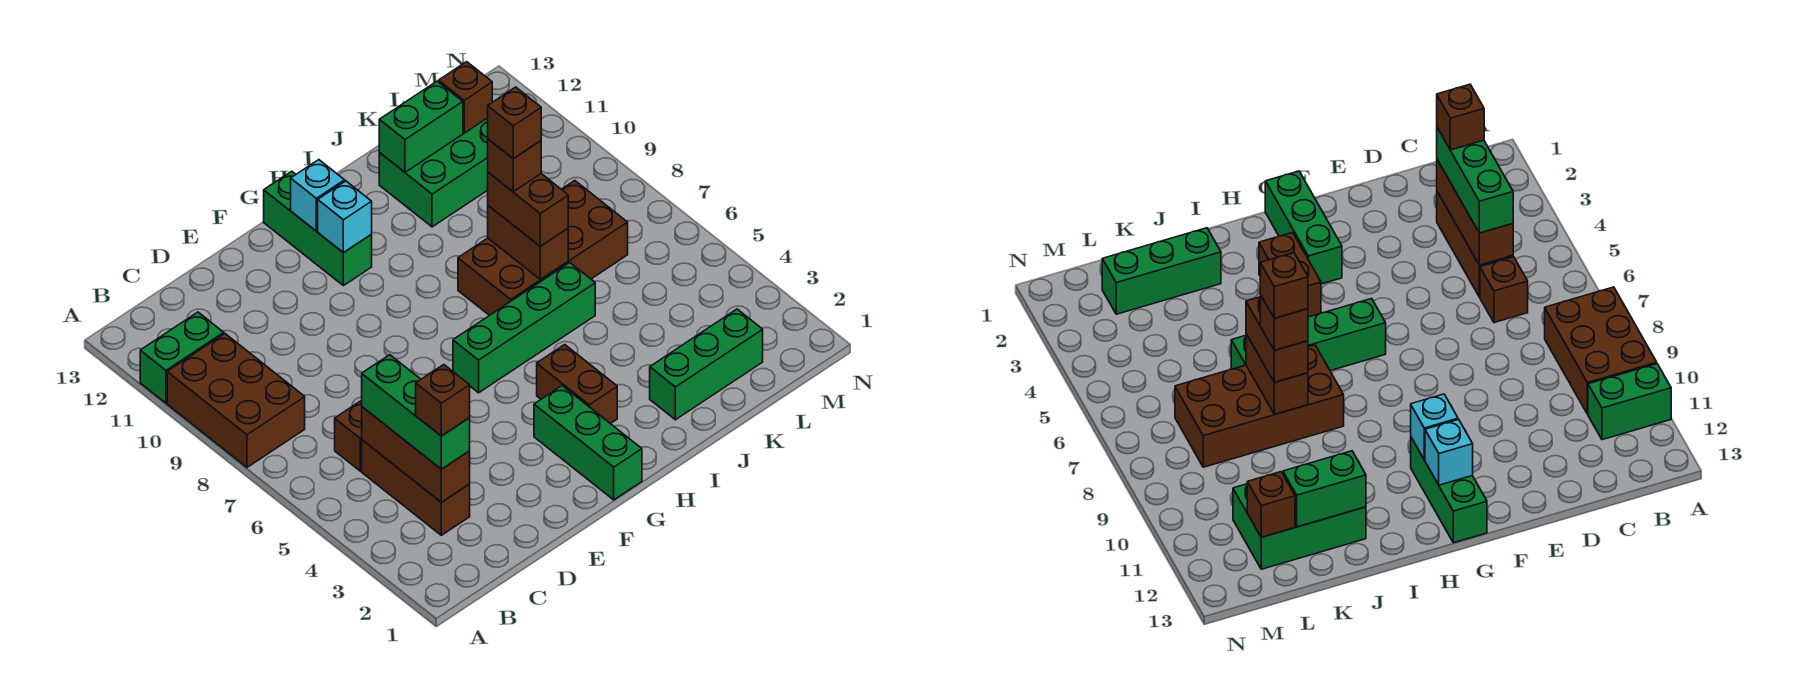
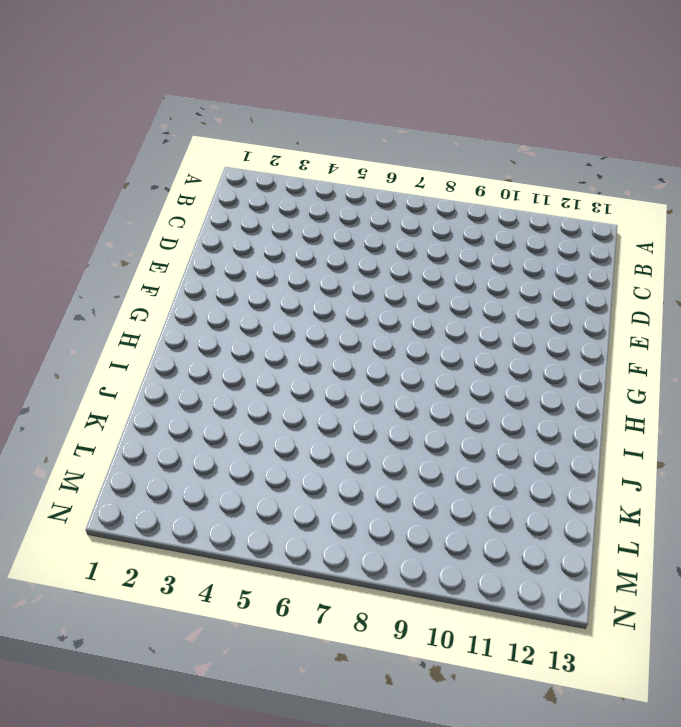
none -> brown brick A8:B10 level 1
none -> green brick A11:B11 level 1
none -> brown brick C3:C5 level 1

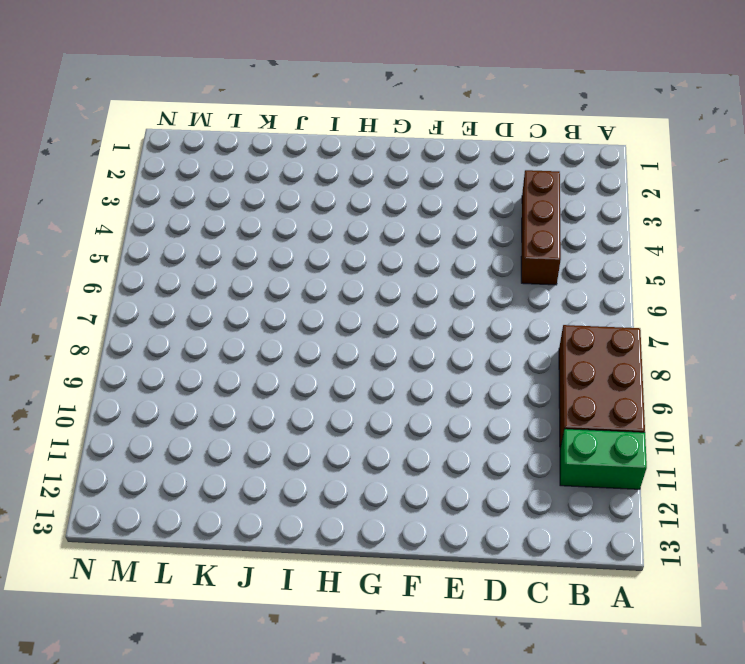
none -> brown brick C6 level 1
none -> green brick G1:G3 level 1
none -> green brick G6:J6 level 1

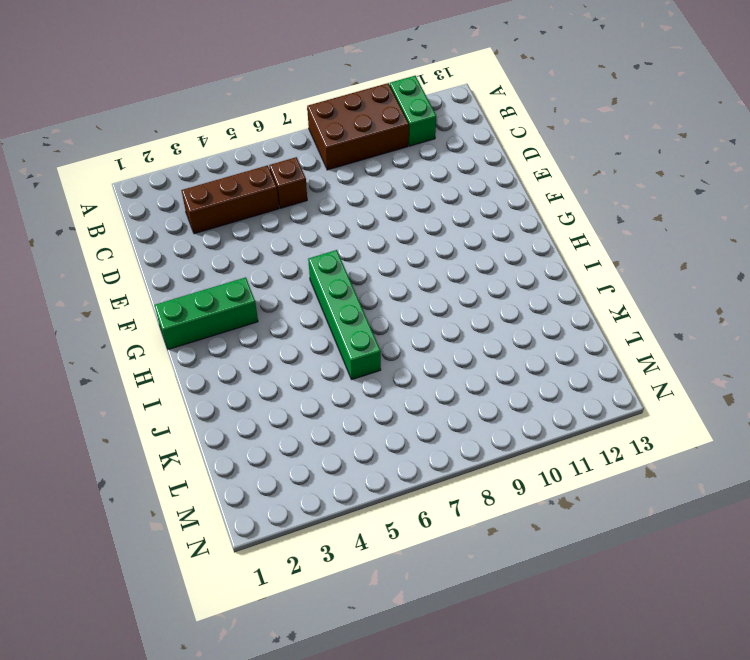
none -> green brick G11:G13 level 1
none -> brown brick H3:H4 level 1
none -> brown brick I7:L8 level 1

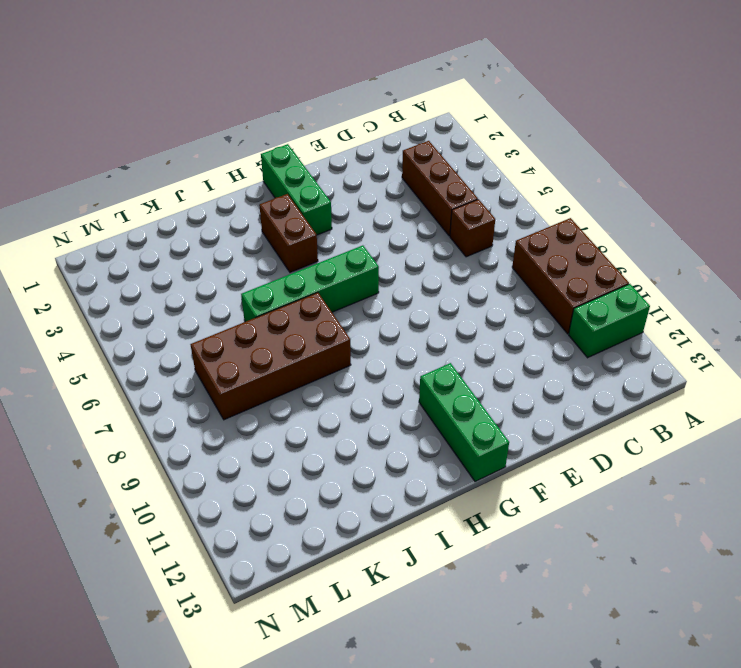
none -> green brick J2:L2 level 1
none -> green brick J11:L12 level 1
none -> brown brick C3:C5 level 2

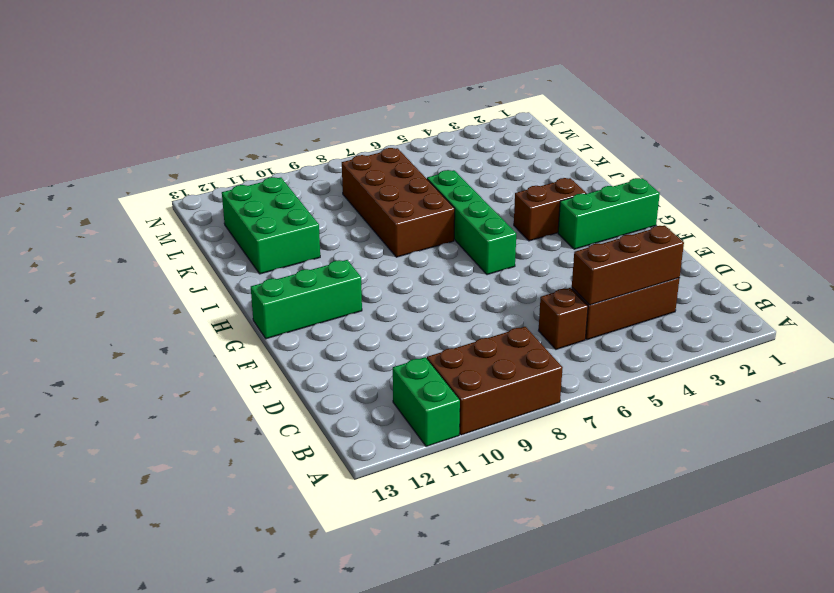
none -> green brick J2:L2 level 1
none -> cyan brick G11 level 2
none -> cyan brick G12 level 2

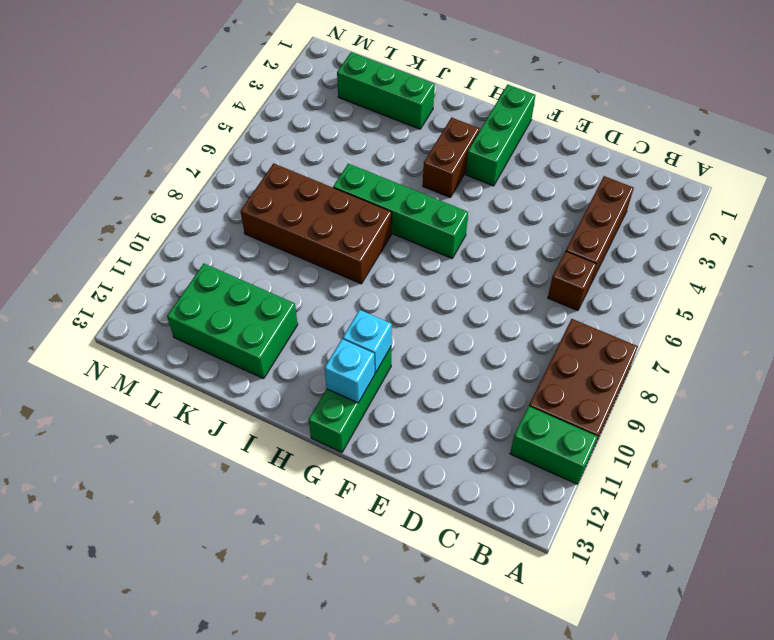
none -> brown brick C3:C5 level 2
none -> brown brick J7:J8 level 2
none -> green brick J12:K12 level 2

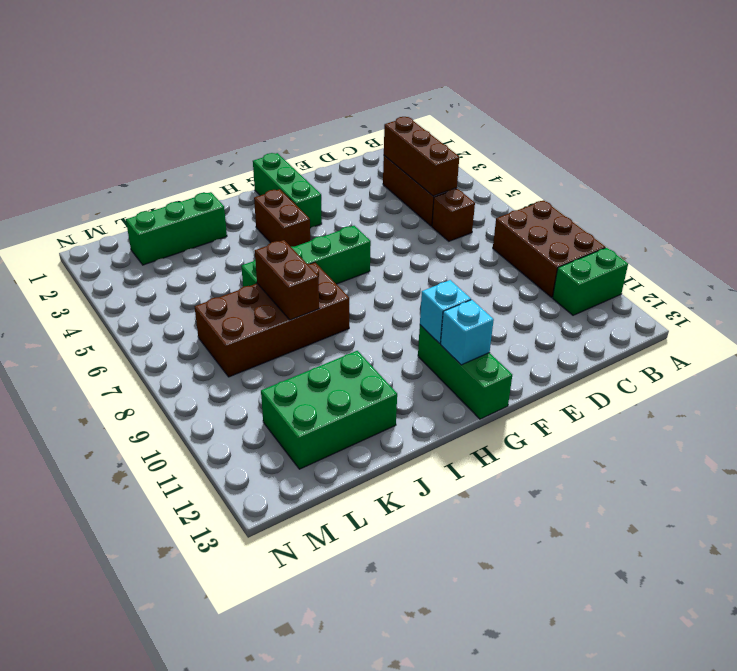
none -> green brick J12:K12 level 2
none -> brown brick L12 level 2
none -> green brick C3:C5 level 3

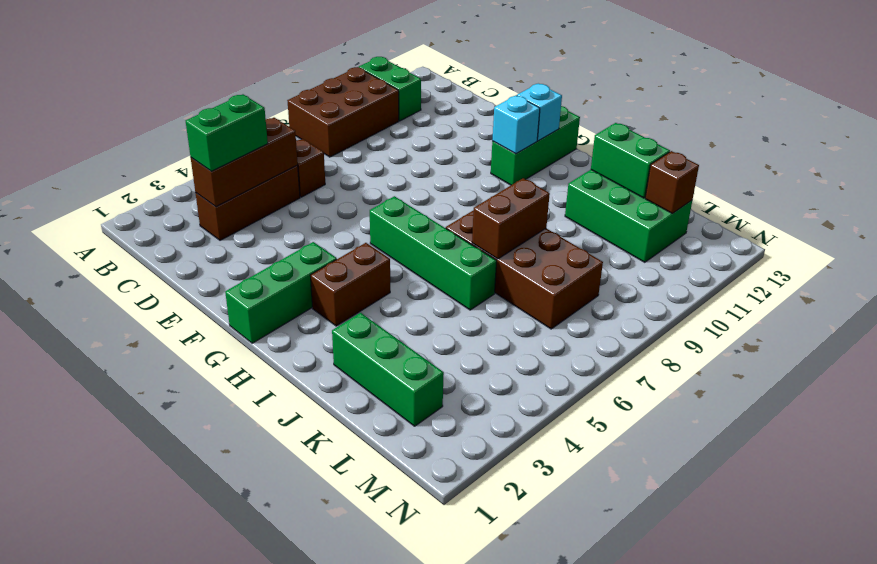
green brick C3:C4 level 3 -> green brick C3:C5 level 3
none -> brown brick J7:J8 level 3
none -> brown brick C3 level 4
none -> brown brick J8 level 4

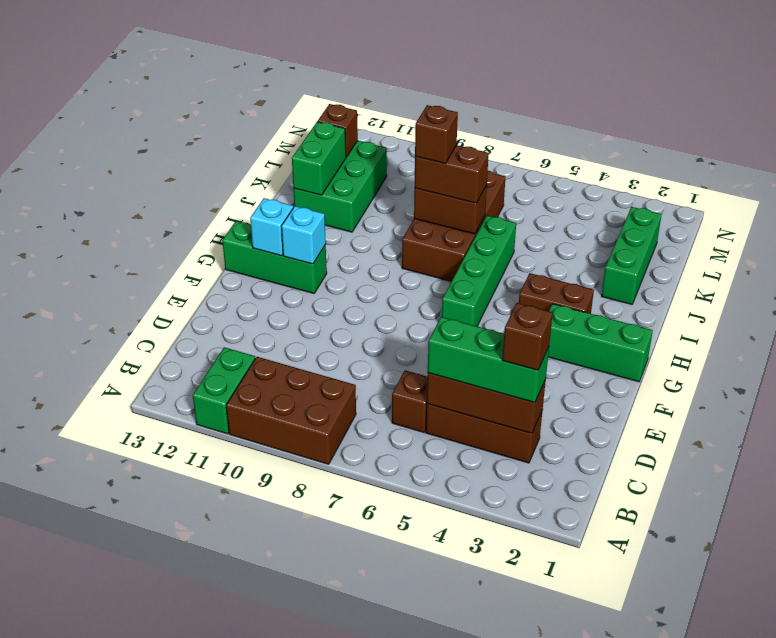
none -> brown brick J8 level 5

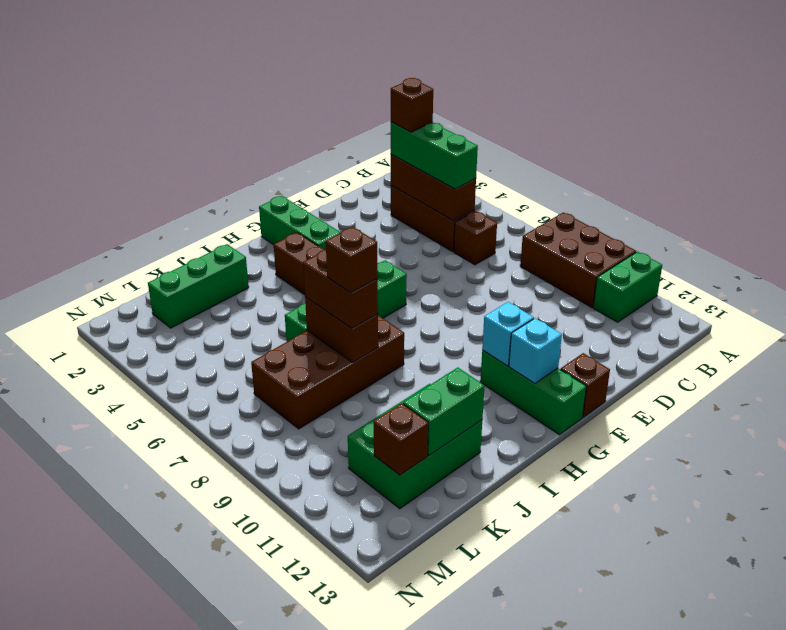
brown brick F13 level 1 -> brown brick J8 level 5

